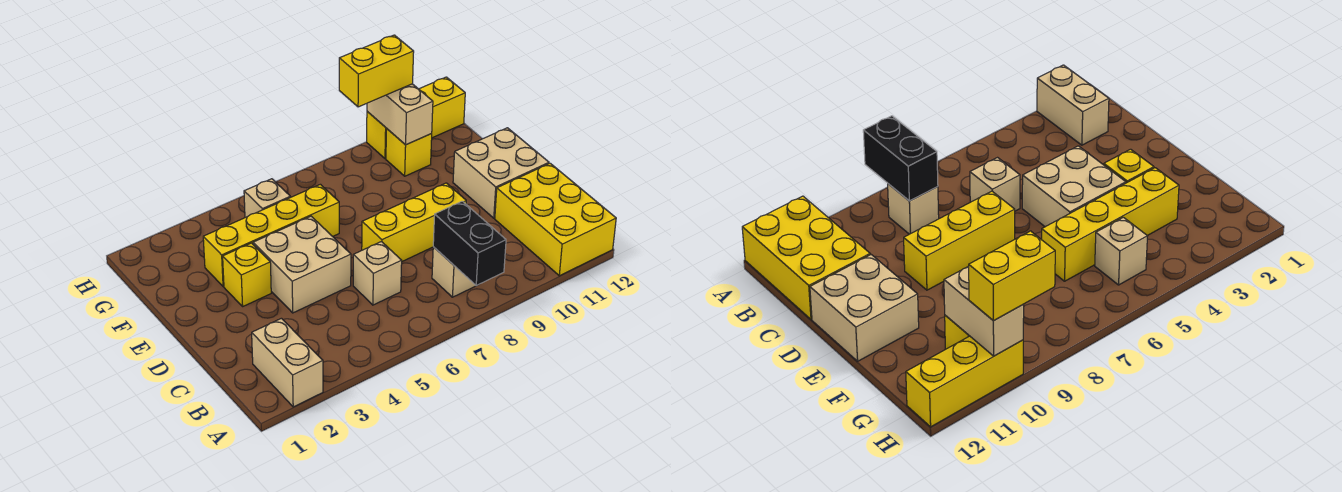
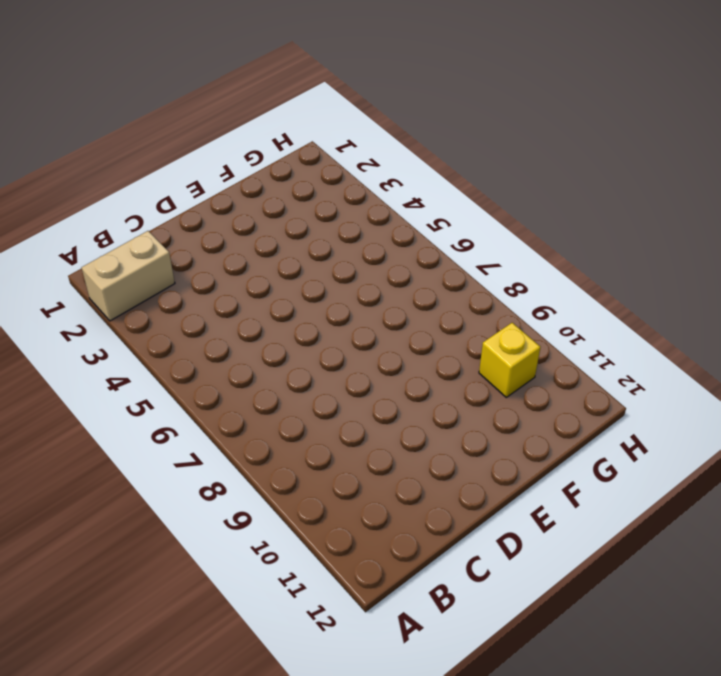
none -> yellow brick A11:C12 level 1
none -> tan brick B8 level 1
none -> tan brick C6 level 1

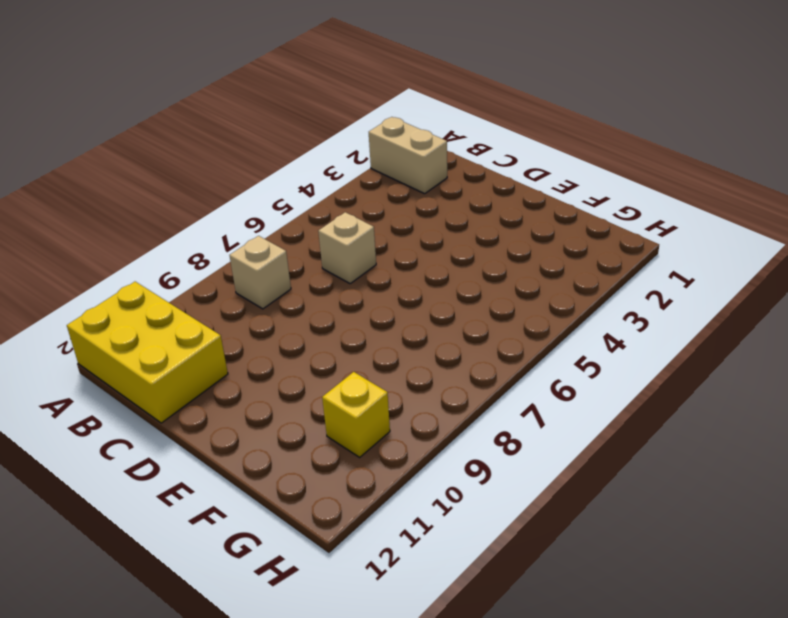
none -> tan brick D4:E5 level 1
none -> yellow brick D7:D9 level 1
none -> tan brick D11:E12 level 1

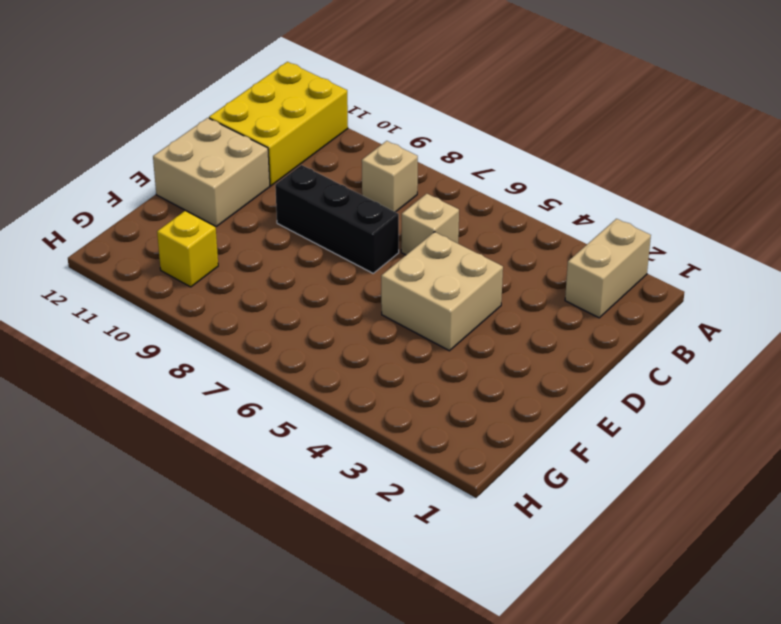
black brick D7:D9 level 1 -> yellow brick D7:D9 level 1
none -> yellow brick E3 level 1
none -> yellow brick F3:F6 level 1
none -> tan brick G5 level 1

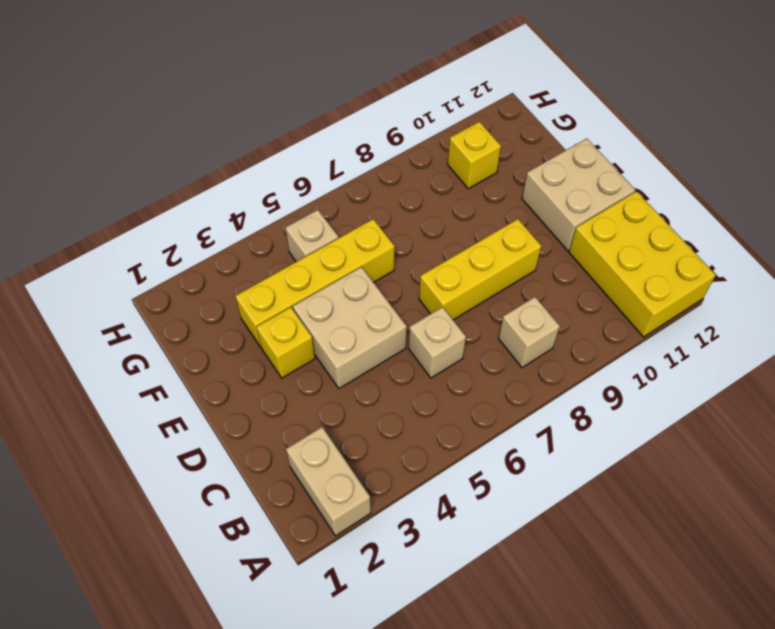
none -> yellow brick H10:H12 level 1
none -> black brick A8:B8 level 2
none -> tan brick G10:H10 level 2

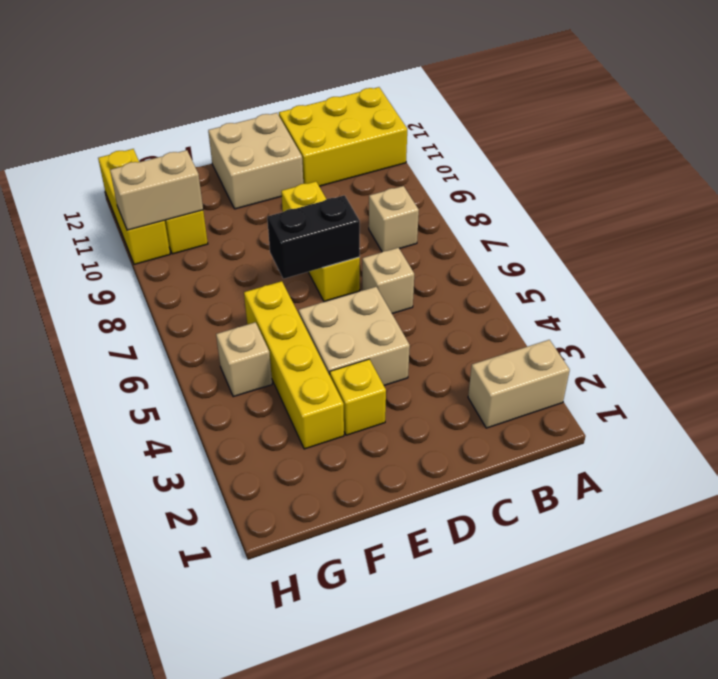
black brick D7:E7 level 2 -> black brick A8:B8 level 2
none -> yellow brick H9:H10 level 3

